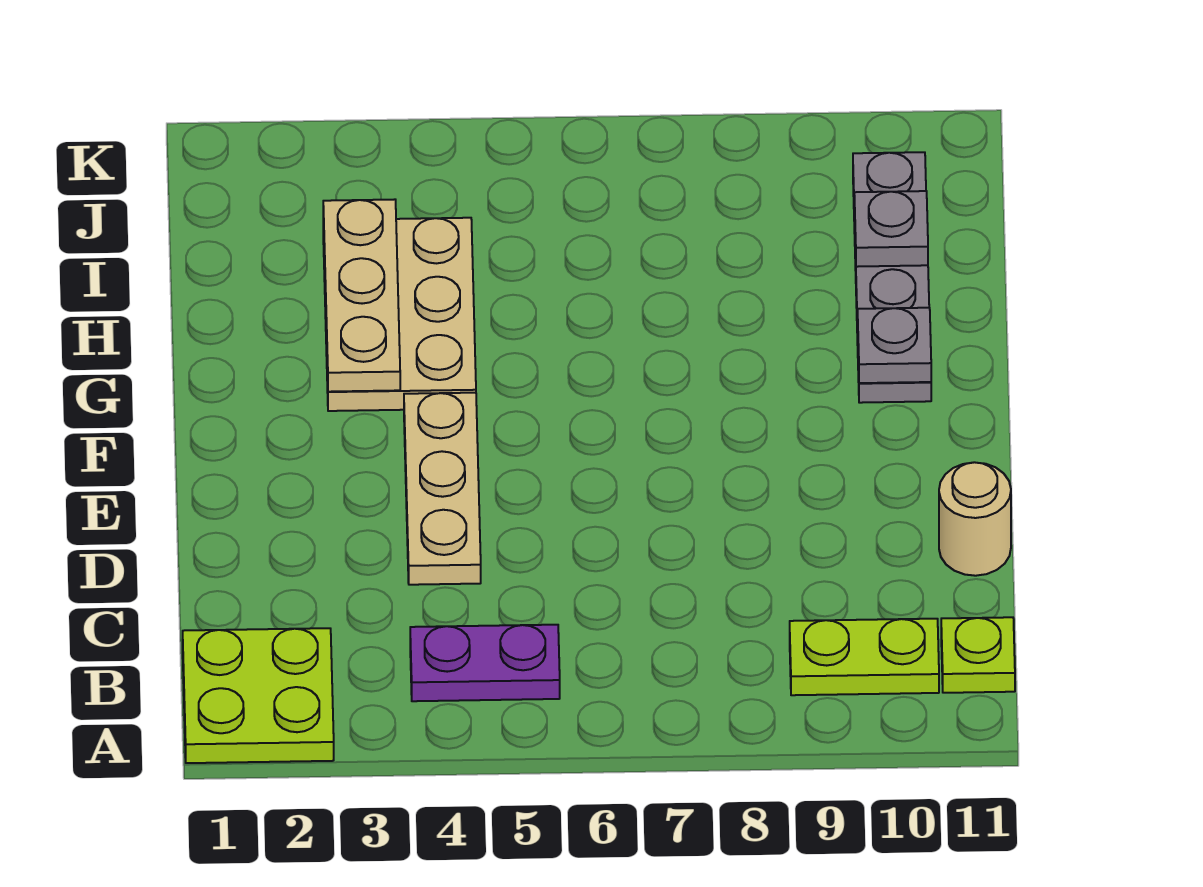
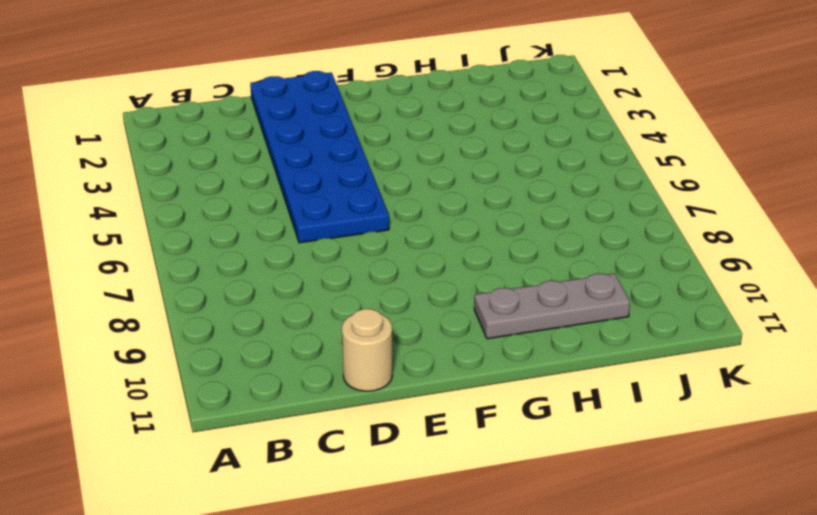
blue plate D1:E6 level 1 -> tan plate D4:F4 level 1
grey plate G10:I10 level 1 -> grey plate G10:J10 level 1
none -> lime plate A1:B2 level 1
none -> purple plate B4:B5 level 1

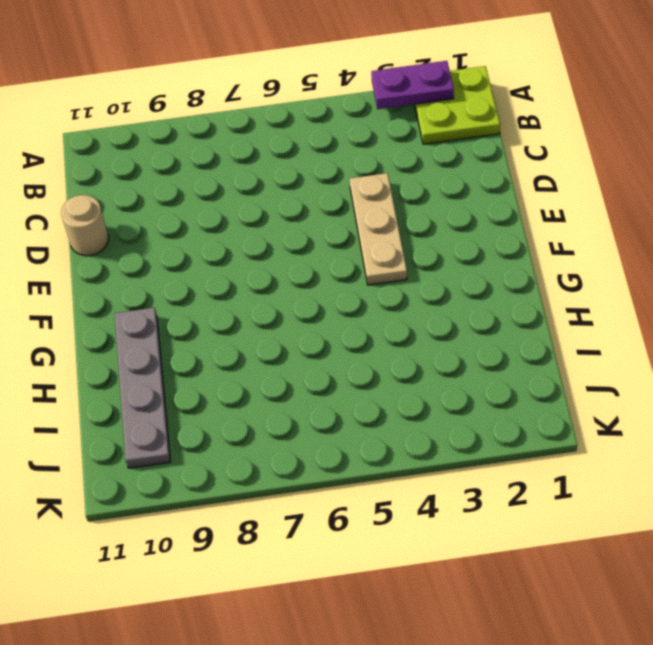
purple plate A2:A3 level 2 -> purple plate B4:B5 level 1
none -> lime plate B9:B10 level 1
none -> lime plate B11 level 1

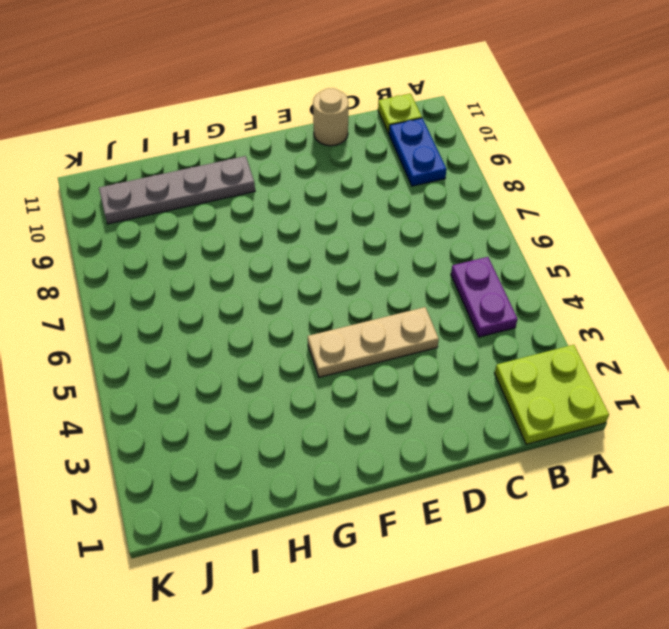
blue plate B9:B10 level 1 -> lime plate B9:B10 level 1
none -> tan plate G3:I4 level 1
none -> tan plate G3:I3 level 2

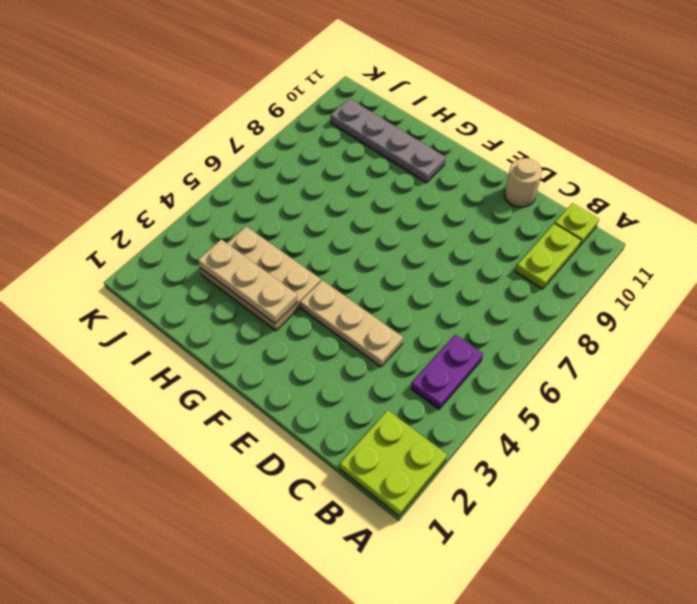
none -> grey plate G10 level 2
none -> grey plate I10 level 2

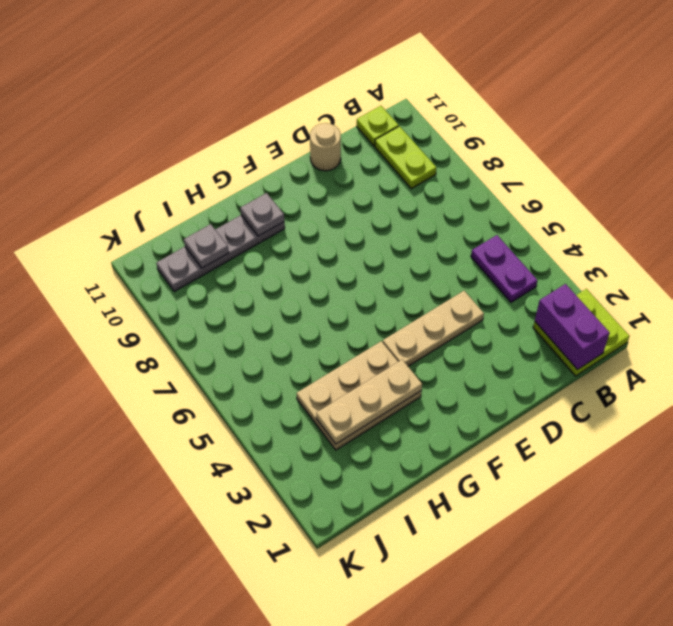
purple brick B1:B2 level 2 -> none

